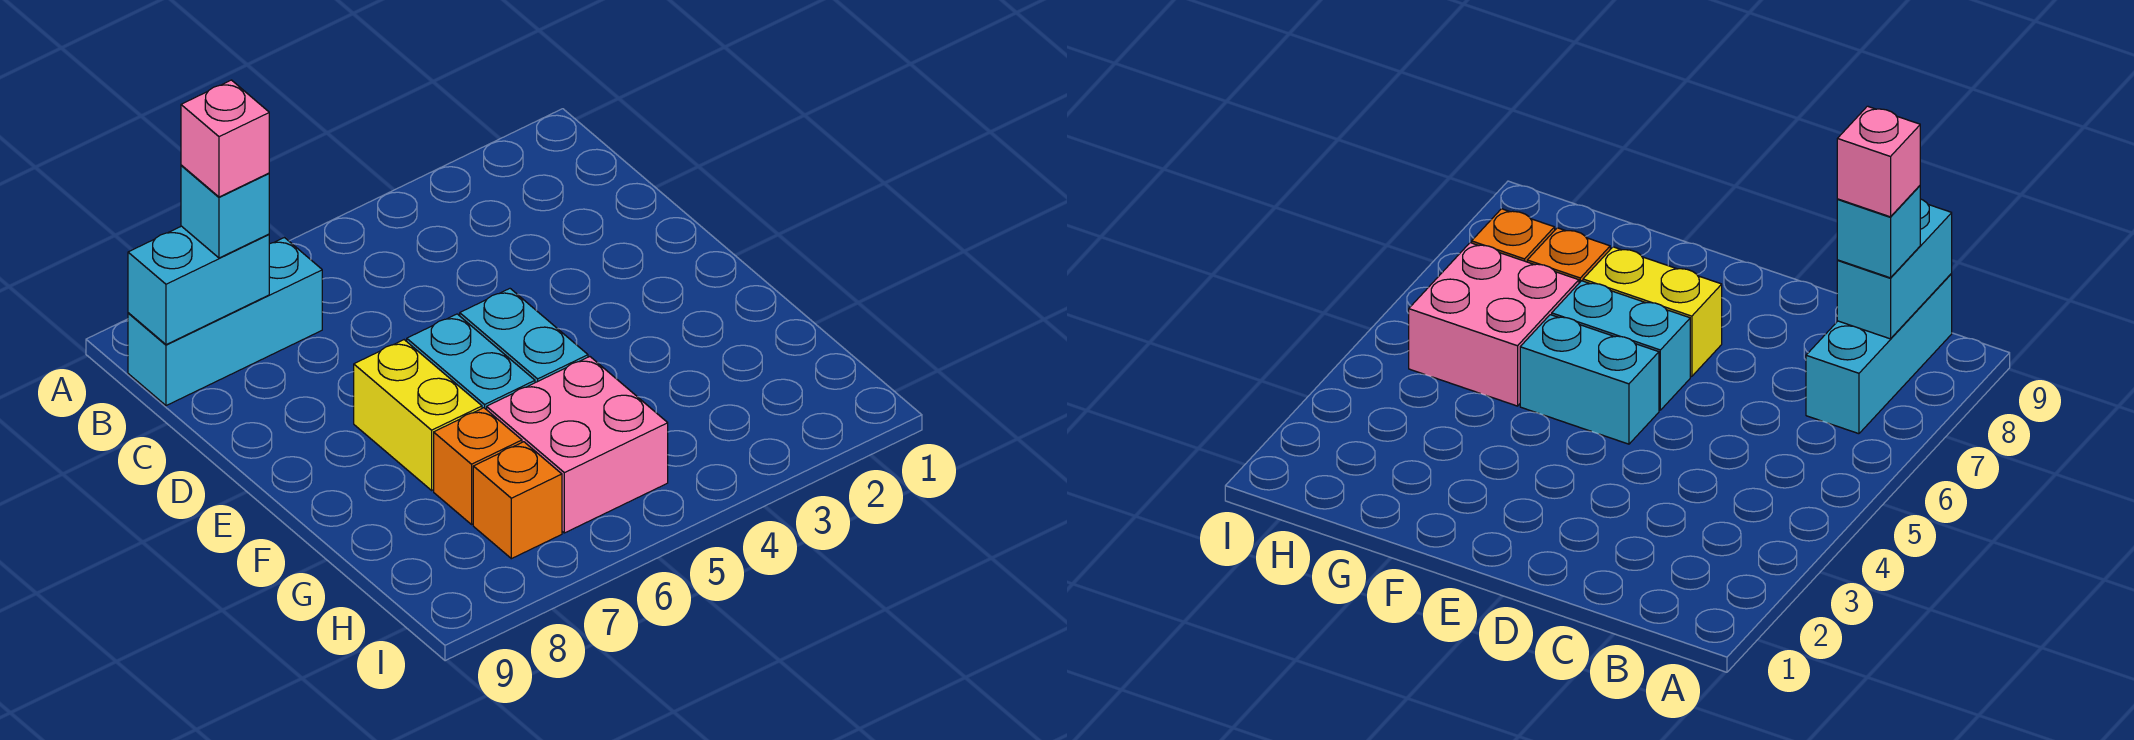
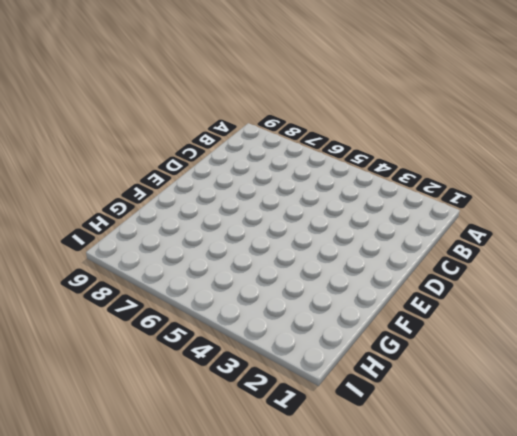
none -> cyan brick B7:B9 level 1
none -> cyan brick E5:F5 level 1

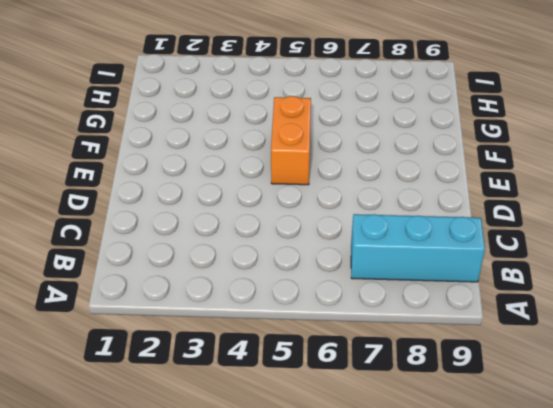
orange brick E5:F5 level 1 -> cyan brick E5:F5 level 1
none -> cyan brick E6:F6 level 1
none -> yellow brick E7:F7 level 1

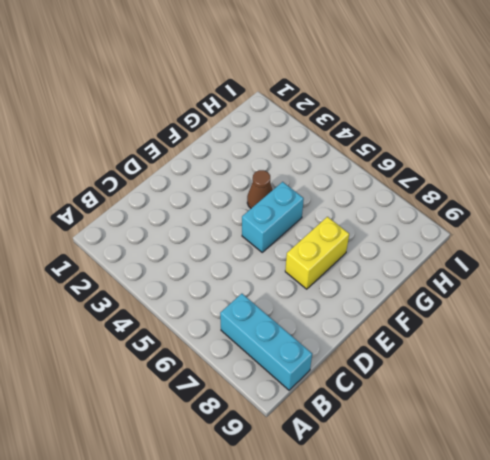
brown cone F4 level 1 -> none
none -> cyan brick E6:F6 level 1
none -> pink brick G5:H6 level 1

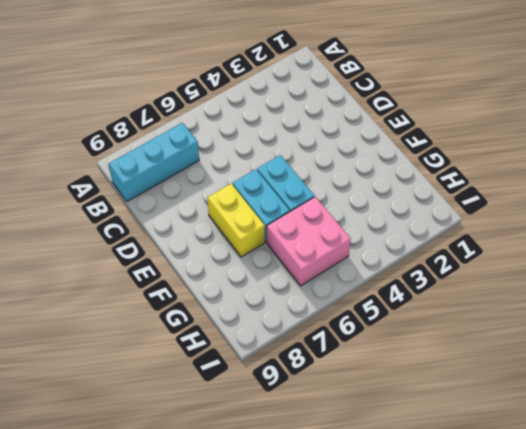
none -> orange brick G7 level 1
none -> orange brick H7 level 1

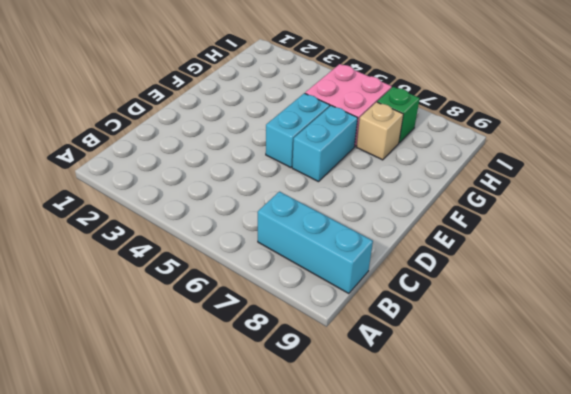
tan brick G7 level 1 -> orange brick G7 level 1
green brick H7 level 1 -> orange brick H7 level 1
none -> yellow brick E7:F7 level 1
none -> cyan brick B8:B9 level 2

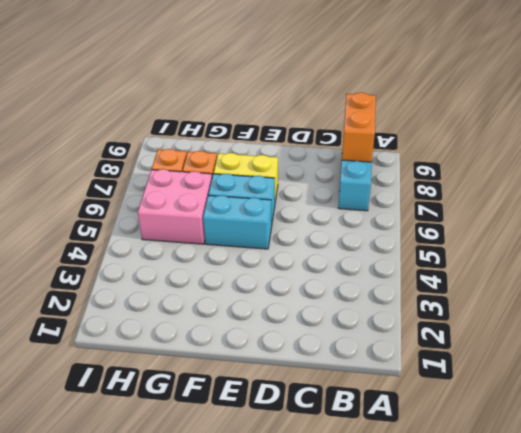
orange brick B8:B9 level 2 -> cyan brick B8:B9 level 2
none -> cyan brick B8 level 3
none -> pink brick B8 level 4

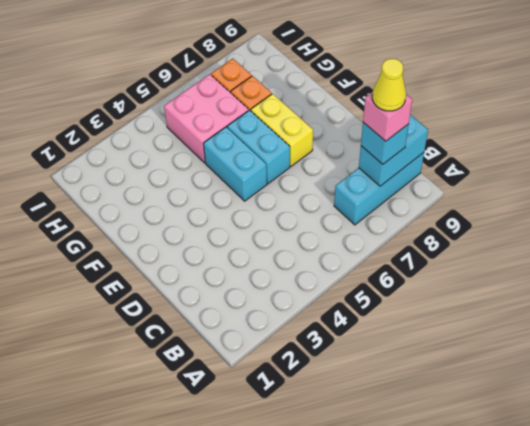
yellow cone B8 level 5 -> none

